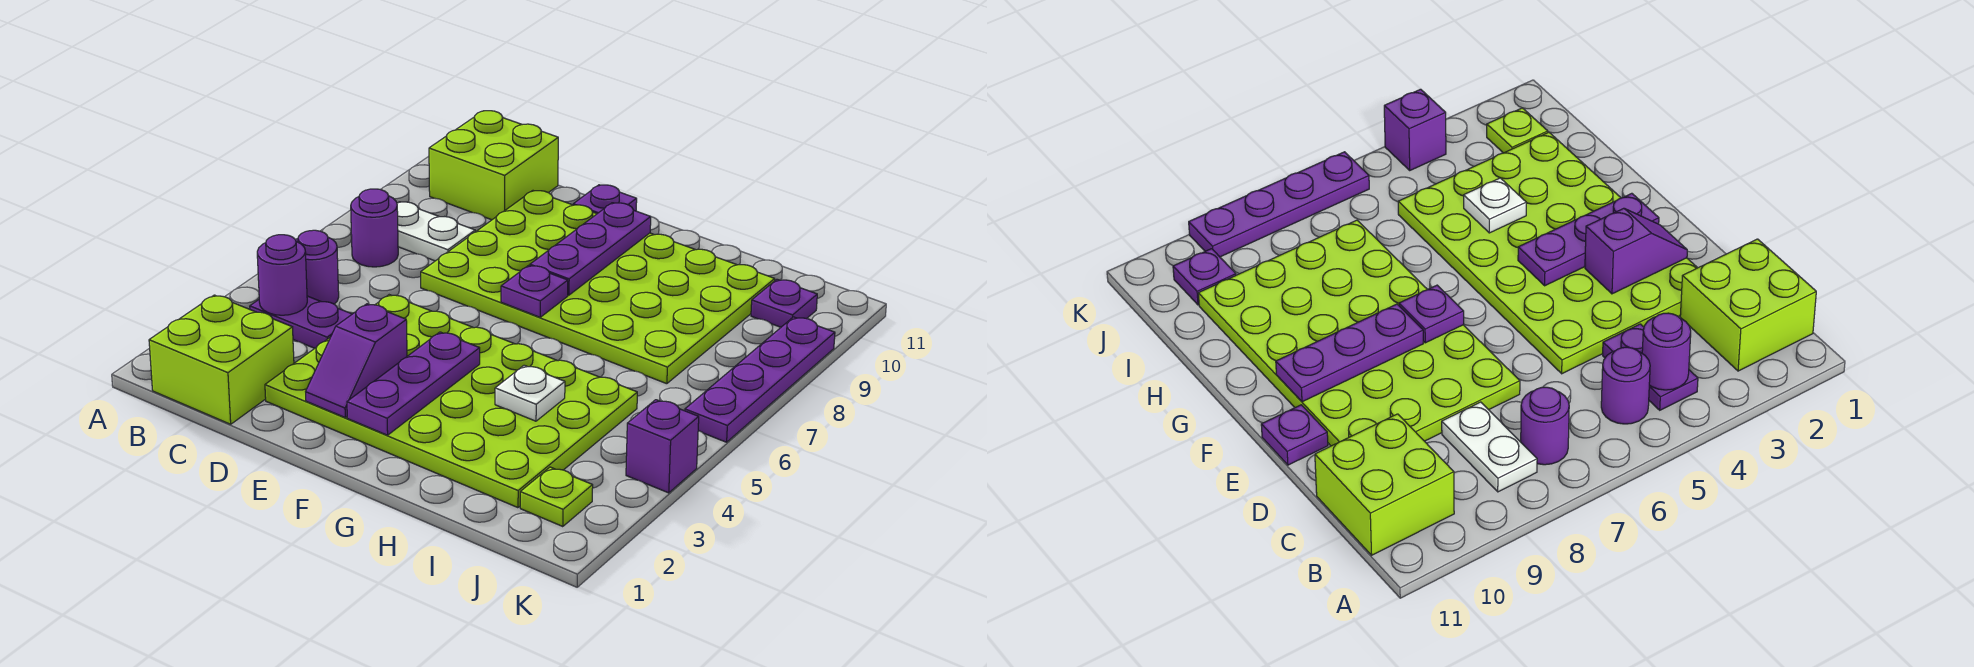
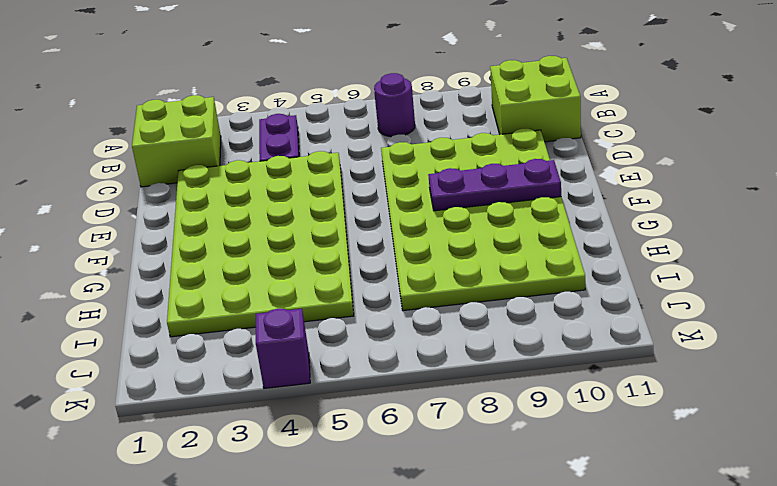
none -> purple round brick B5 level 1
none -> white plate B8:C8 level 1
none -> purple plate E11 level 1

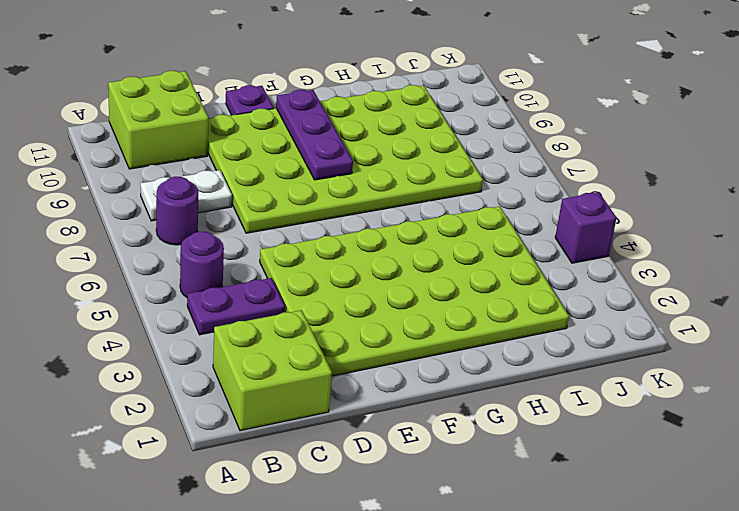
none -> lime plate J2 level 1
none -> purple plate J10 level 1
none -> purple plate K6:K9 level 1

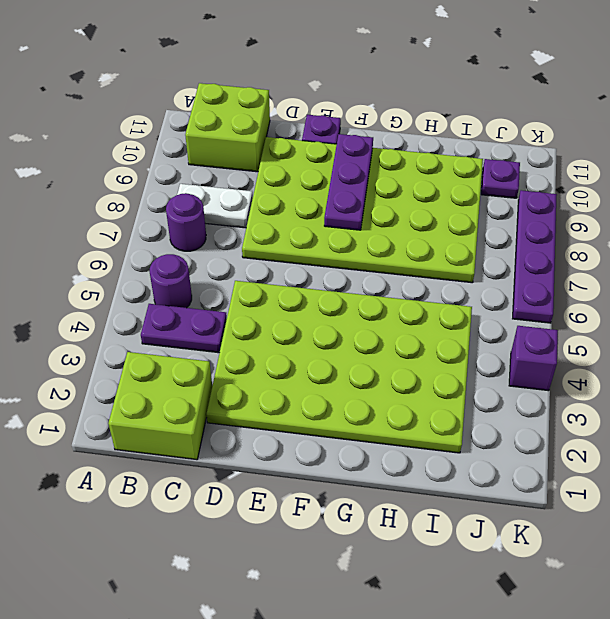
none -> lime plate J2 level 1
none -> purple round brick B4 level 2
none -> purple slope E2:E3 level 2 top 3

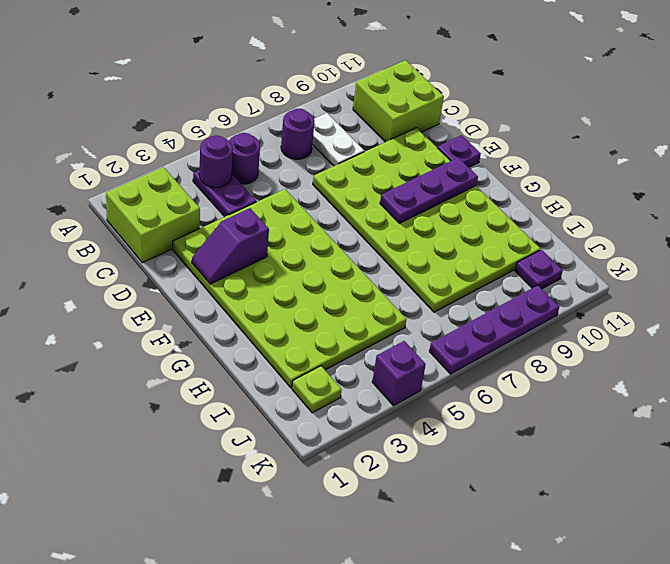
none -> purple plate F2:F4 level 2
none -> purple plate F7 level 2
none -> white plate H4 level 2

